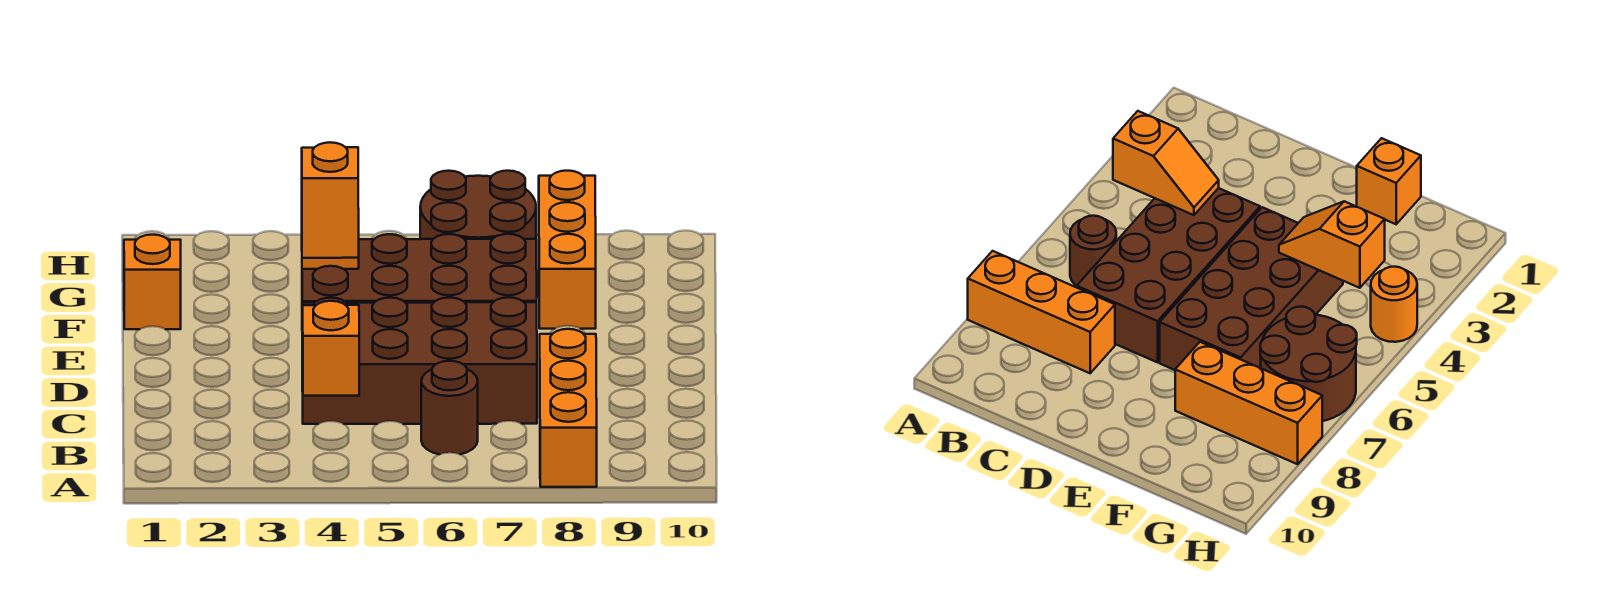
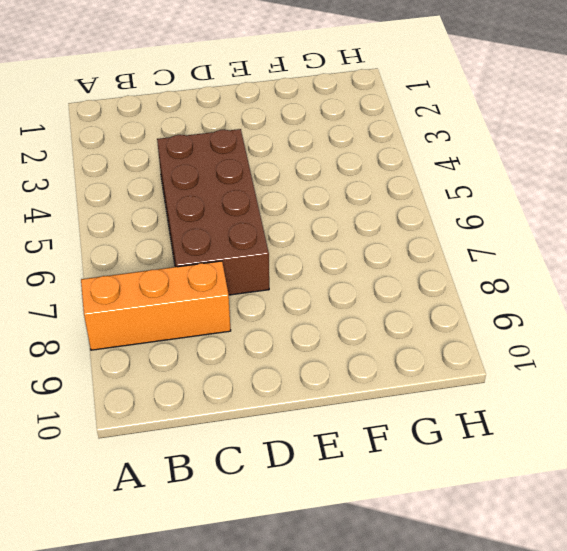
none -> brown round brick B6 level 1
none -> brown brick E4:F7 level 1

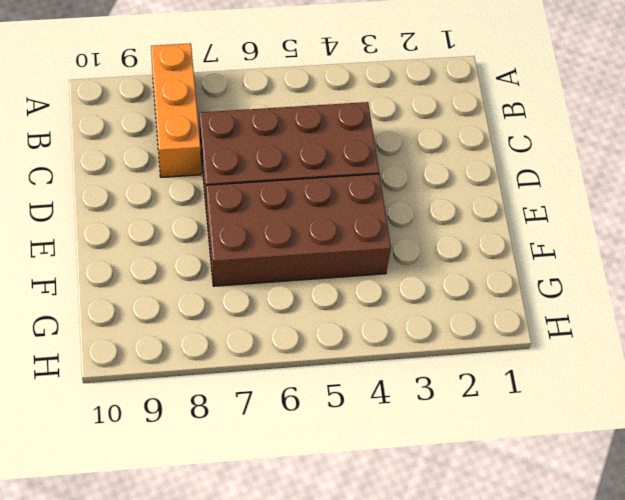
none -> brown round brick B6 level 1
none -> orange brick F1 level 1

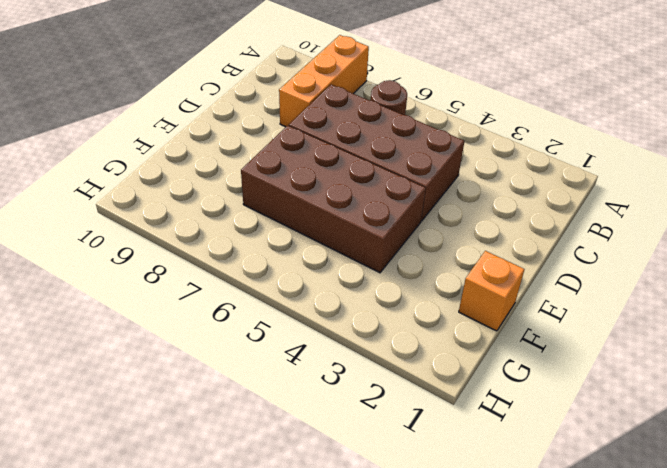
none -> orange brick F8:H8 level 1
none -> brown round brick G6:H7 level 1

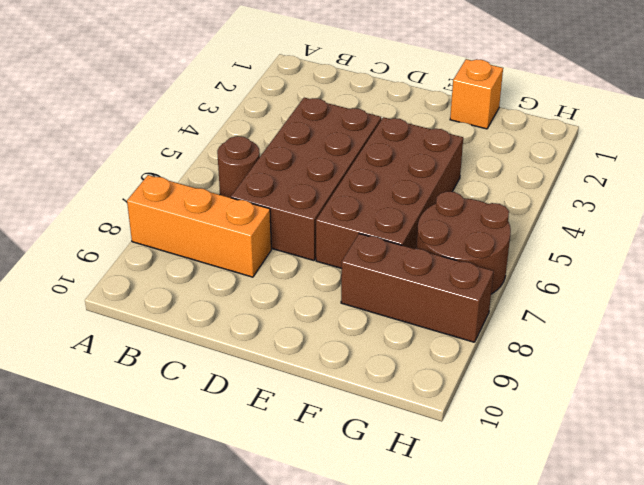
brown brick F8:H8 level 1 -> orange brick F8:H8 level 1
none -> orange round brick H4 level 1
none -> orange slope B4:C4 level 2 top B

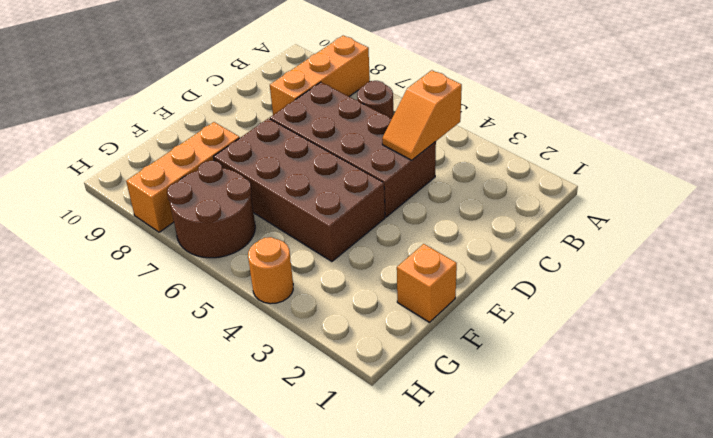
none -> orange slope F4:G4 level 2 top G

